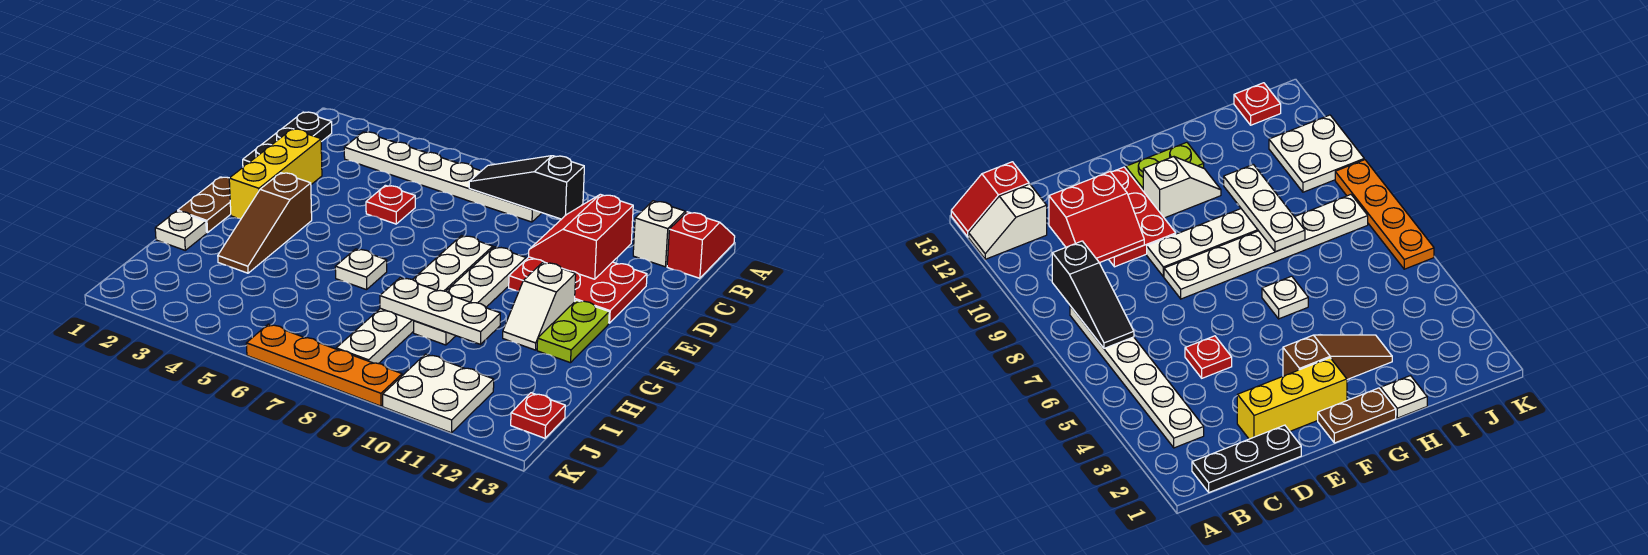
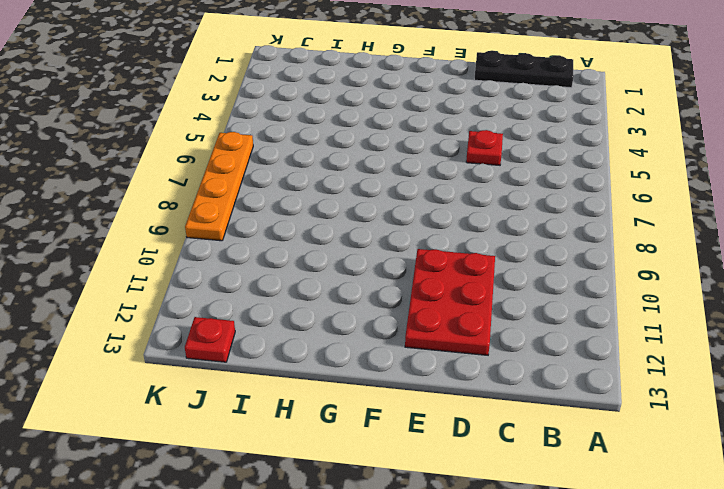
none -> white slope A12:B12 level 1 top B
none -> red slope A13:B13 level 1 top B
none -> white plate B3:B8 level 1

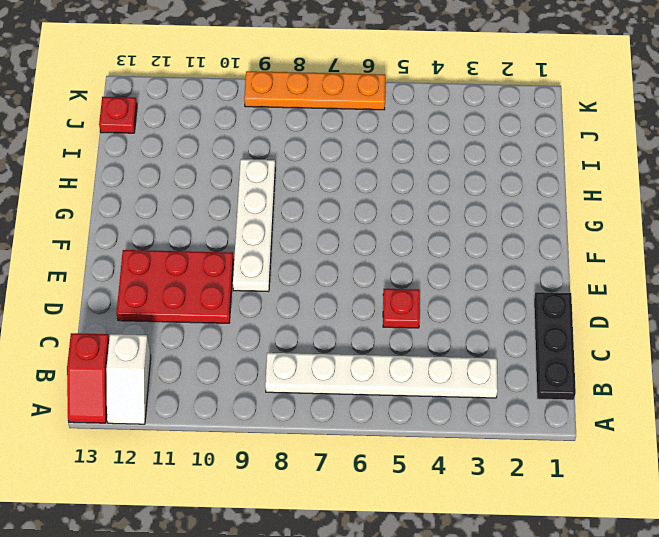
none -> yellow brick D2:F2 level 1
none -> white plate E8:J8 level 1
none -> brown plate F1:G1 level 1

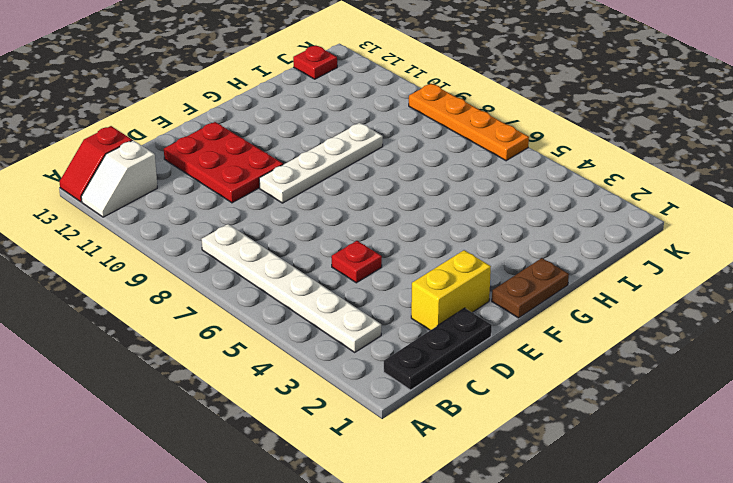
yellow brick D2:E2 level 1 -> yellow brick D2:F2 level 1
none -> white plate E8:J8 level 1
none -> brown slope F3:H3 level 1 top F
none -> white slope F11:G11 level 1 top F

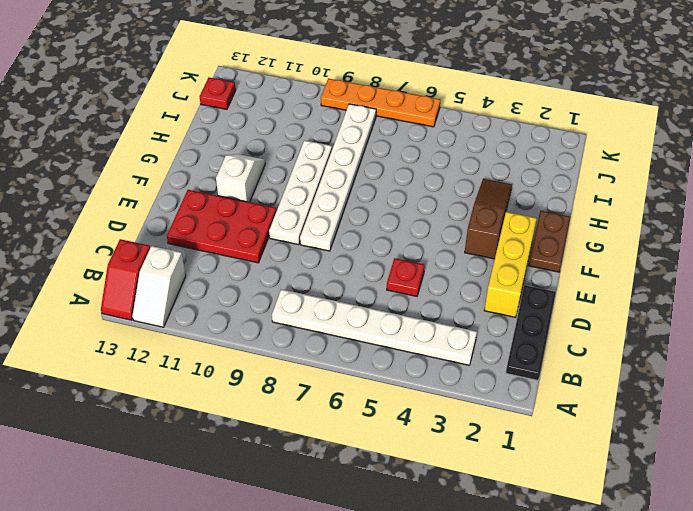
none -> lime plate F12:G12 level 1
none -> white plate G6 level 1
none -> white plate H1 level 1

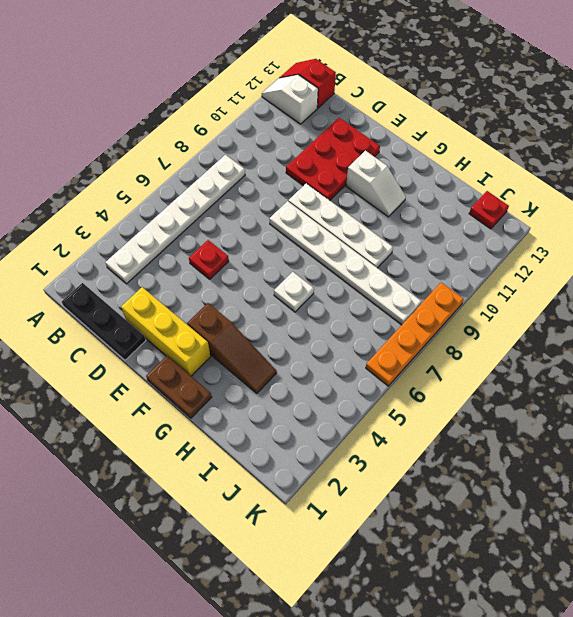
none -> lime plate F12:G12 level 1
none -> white plate H1 level 1
none -> white plate J10:K11 level 1

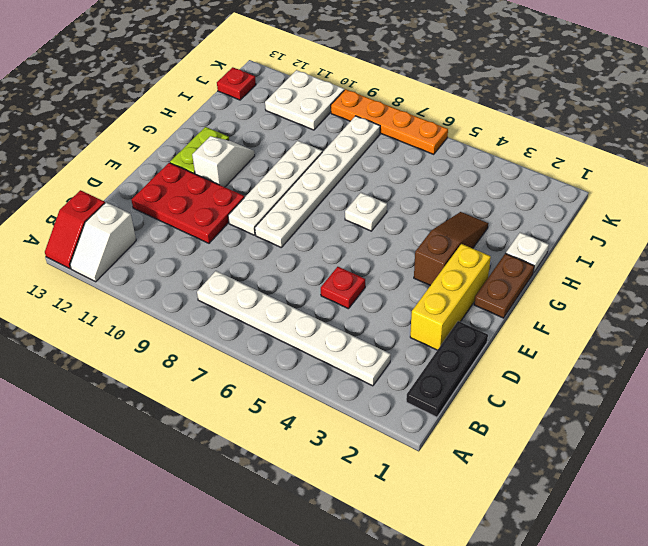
none -> black slope B7:B9 level 2 top 9
none -> red slope C10:D11 level 2 top 11
none -> white plate H8:H10 level 2

